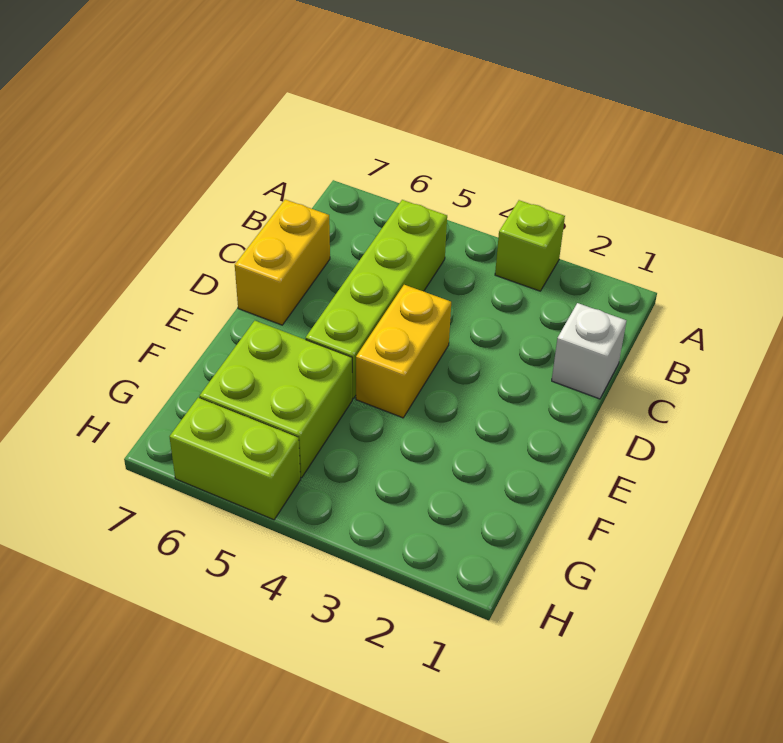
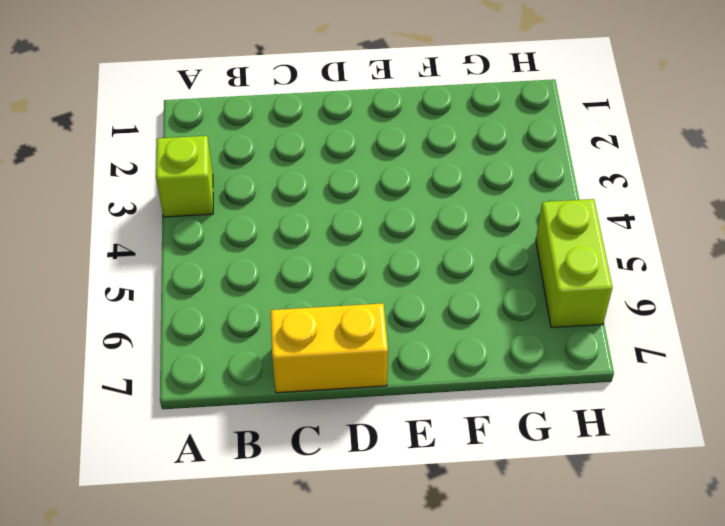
none -> lime brick B5:E5 level 1
none -> white brick C1 level 1

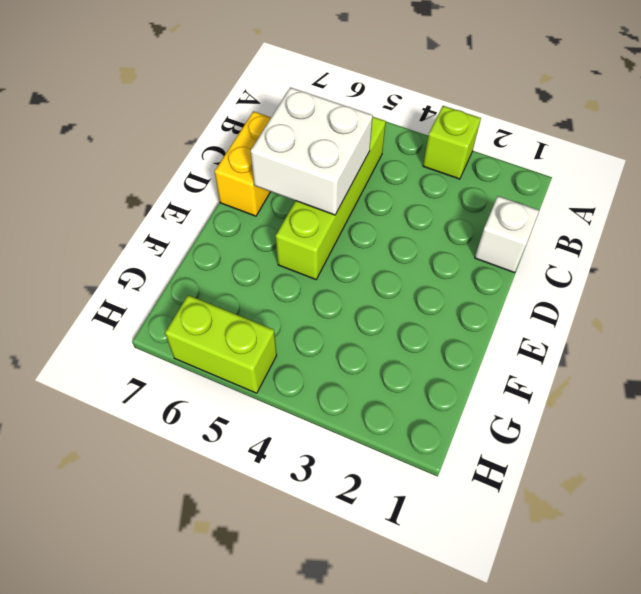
white brick C5:D6 level 2 -> none
none -> yellow brick D4:E4 level 1
none -> lime brick F5:G6 level 1

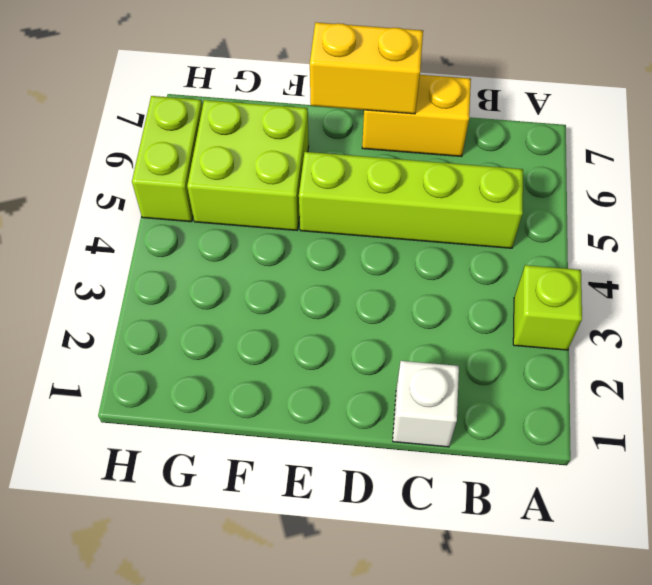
yellow brick D7:E7 level 2 -> yellow brick D4:E4 level 1

